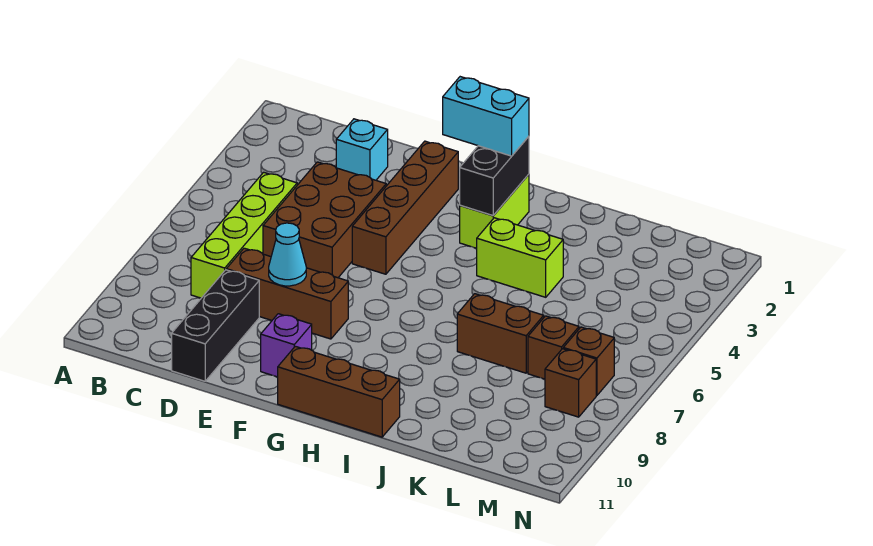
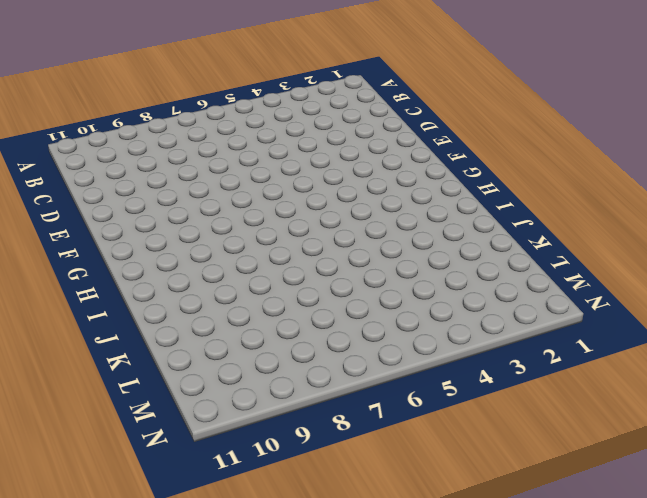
none -> lime brick C5:C8 level 1
none -> cyan brick D2 level 1
none -> brown brick D4:E6 level 1

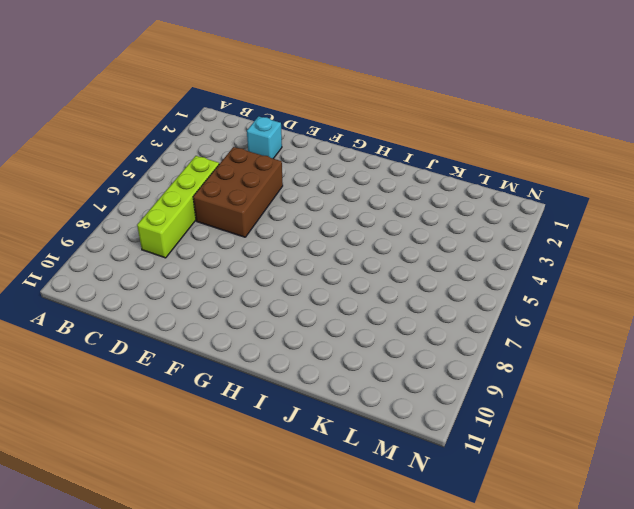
none -> brown brick D8:F8 level 1
none -> black brick D9:D11 level 1
none -> brown brick F2:F5 level 1

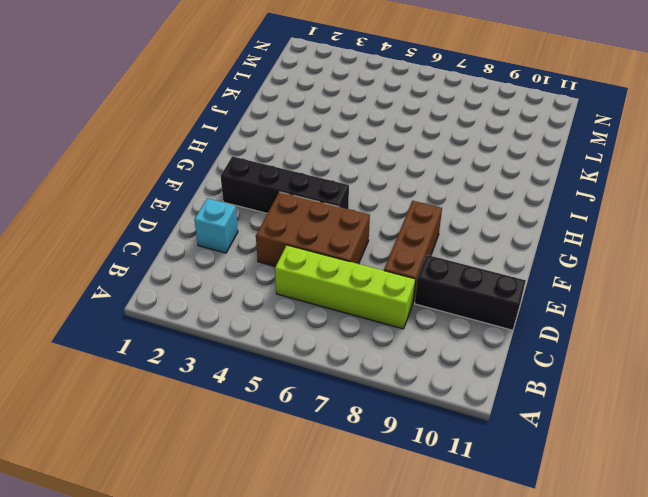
black brick F2:F5 level 1 -> brown brick F2:F5 level 1
none -> purple brick F10 level 1
none -> brown brick G11:I11 level 1
none -> lime brick H2:H3 level 1

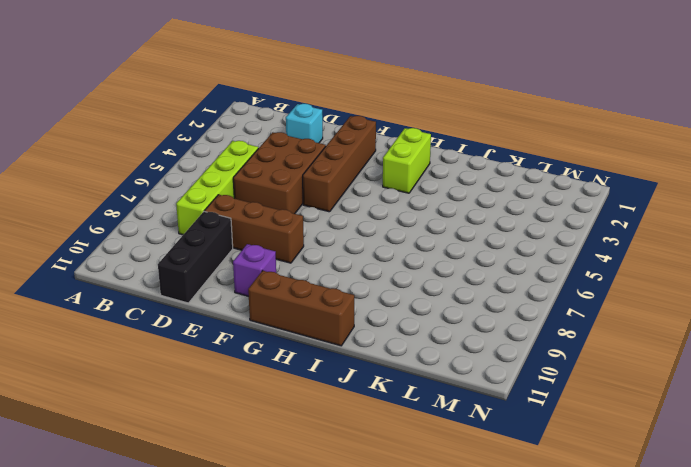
none -> lime brick I4:J4 level 1
none -> brown brick J7:K7 level 1
none -> brown brick L7 level 1

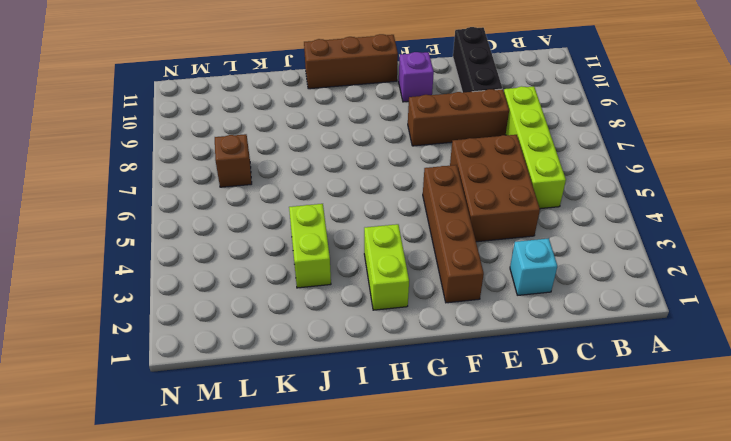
lime brick J3:J4 level 1 -> lime brick I4:J4 level 1
none -> brown brick J7:K7 level 1
none -> brown brick M7 level 1
none -> brown brick M8 level 1

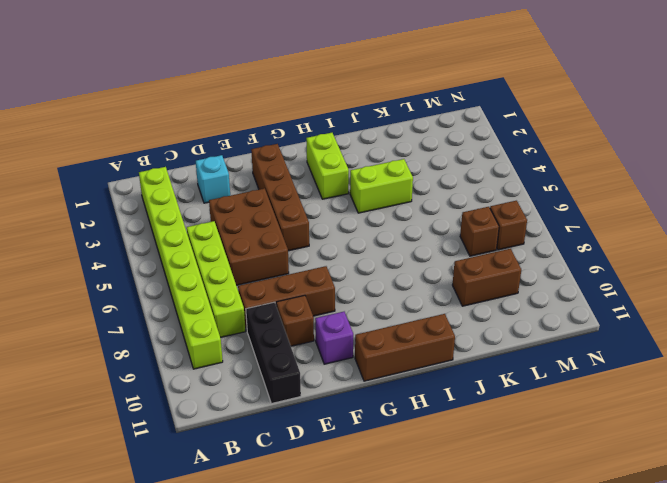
lime brick B2:B9 level 1 -> none
brown brick E9 level 1 -> brown brick M8 level 1
brown brick K9:L9 level 1 -> brown brick J7:K7 level 1
none -> cyan cone E8 level 2
none -> black brick H2:H3 level 2
none -> cyan brick G2:H2 level 3

